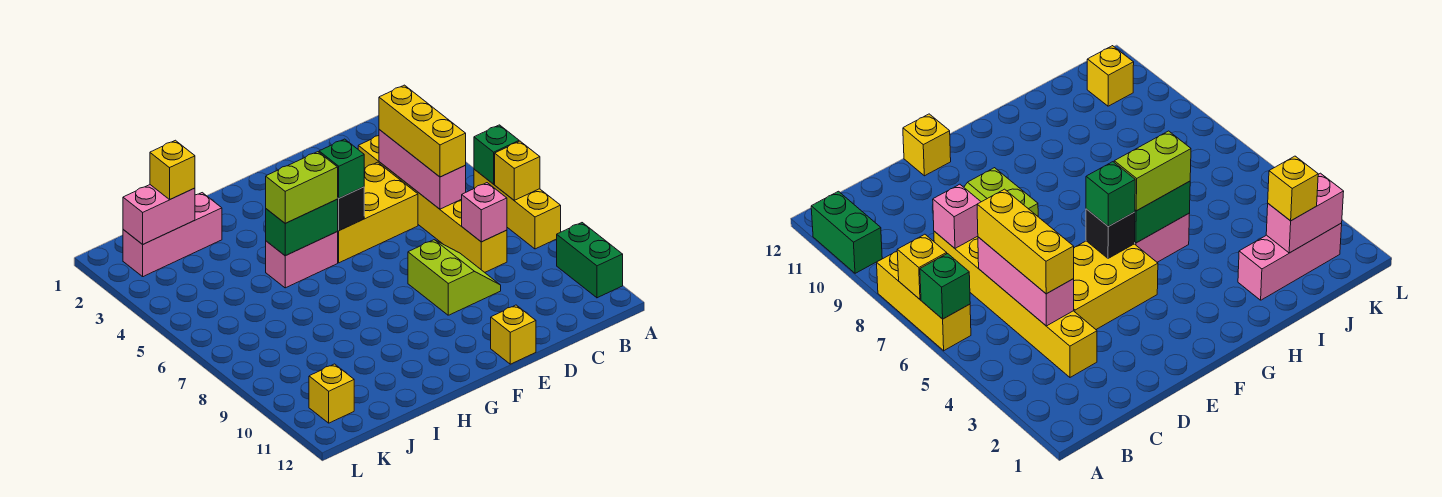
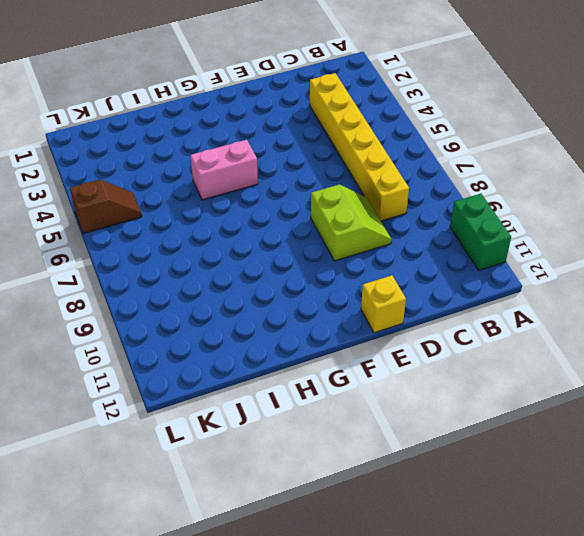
brown slope K5:L5 level 1 top L -> none
none -> yellow brick A6:A8 level 1
none -> yellow brick D4:F5 level 1
none -> pink brick I2:K2 level 1

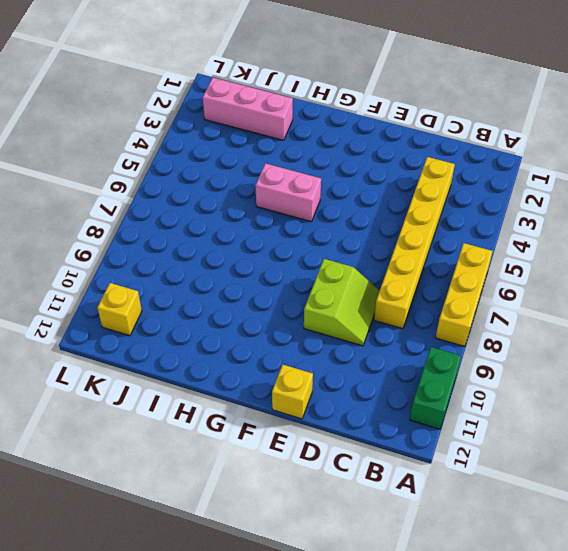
none -> yellow brick D4:F5 level 1
none -> green brick A6 level 2
none -> yellow brick A7 level 2

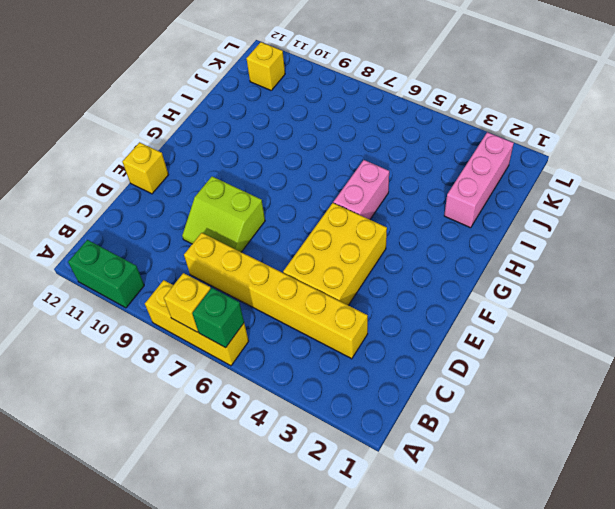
none -> pink brick C4:C6 level 2
none -> pink brick C8 level 2
none -> black brick F5 level 2

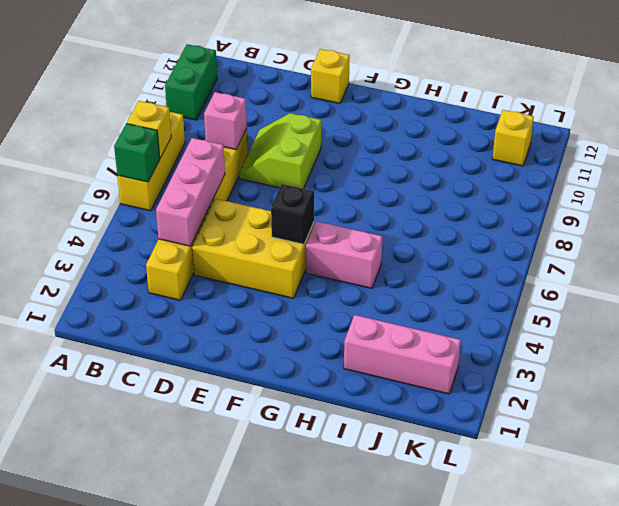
none -> green brick G5:H5 level 2
none -> pink brick J2:K2 level 2
none -> yellow brick C4:C6 level 3

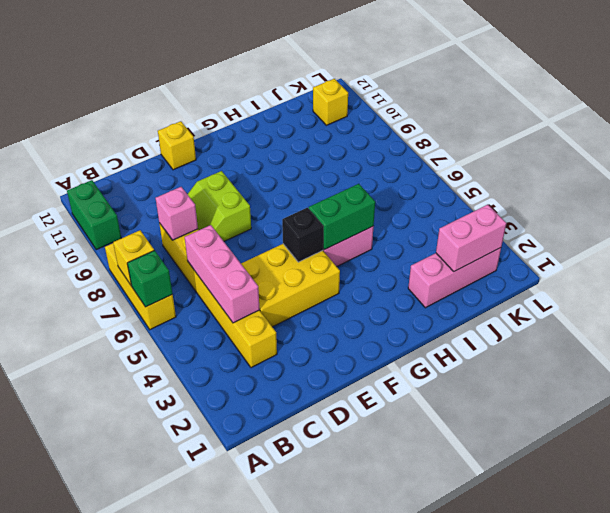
none -> yellow brick C4:C6 level 3
none -> green brick F5 level 3
none -> lime brick G5:H5 level 3

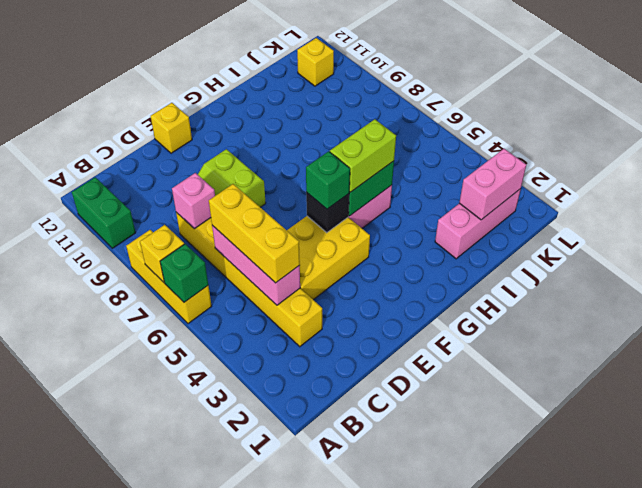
none -> yellow brick J2 level 3

